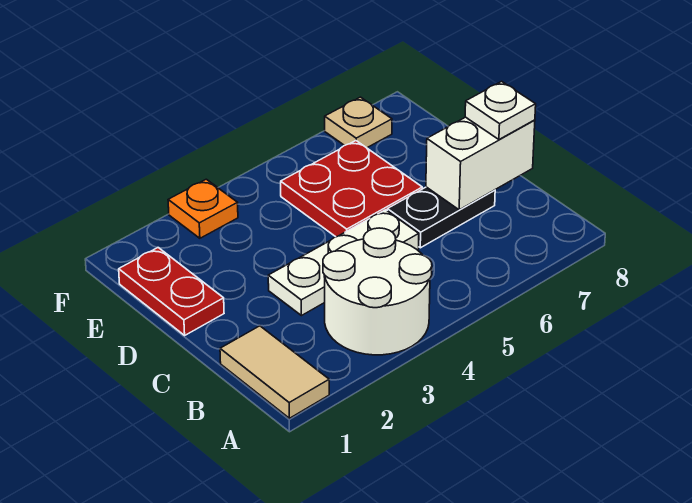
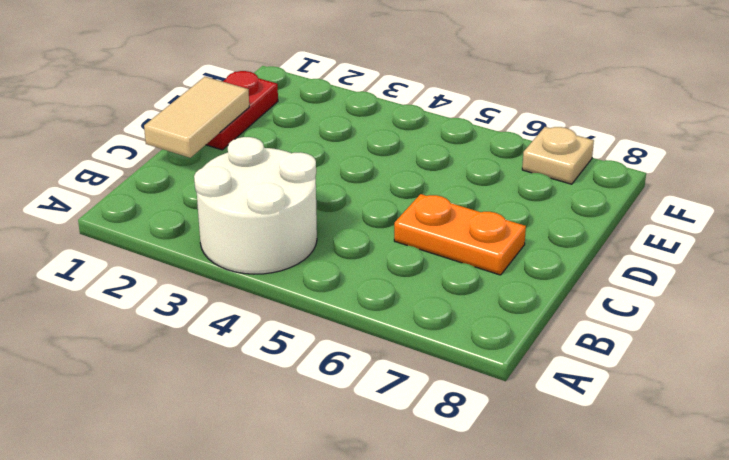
tan tile C1:D1 level 2 -> tan tile A1:B1 level 1
orange plate C6:C7 level 1 -> black plate C6:C7 level 1
none -> white plate C3:C5 level 1
none -> red plate D5:E6 level 1

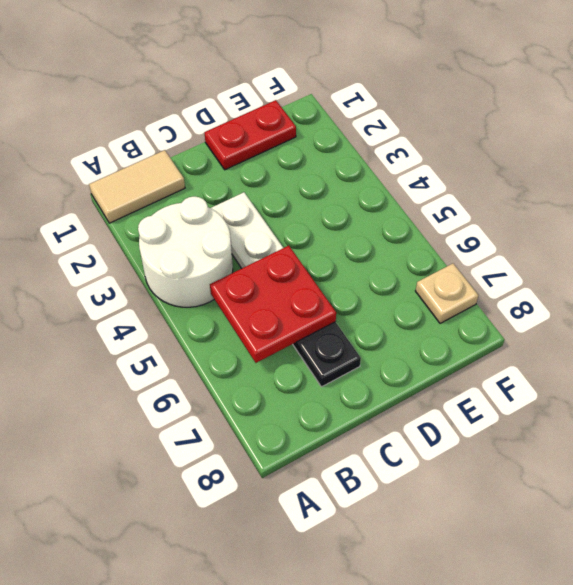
red plate B5:C6 level 2 -> red plate D5:E6 level 1
none -> orange plate F3 level 1
none -> white brick C7:C8 level 2

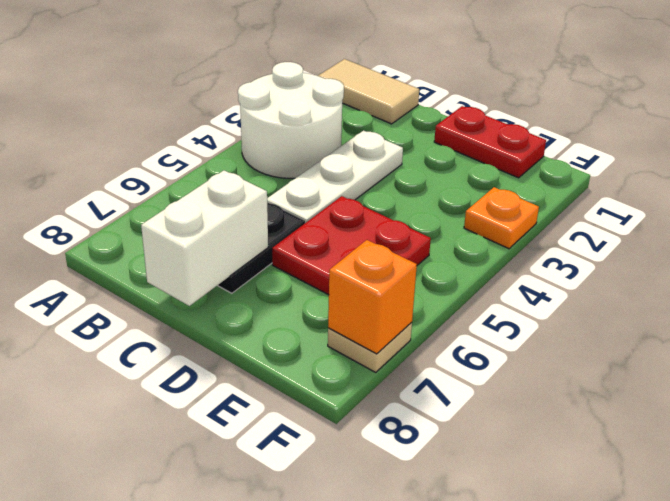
orange brick F7 level 2 -> none
none -> white plate C8 level 3

